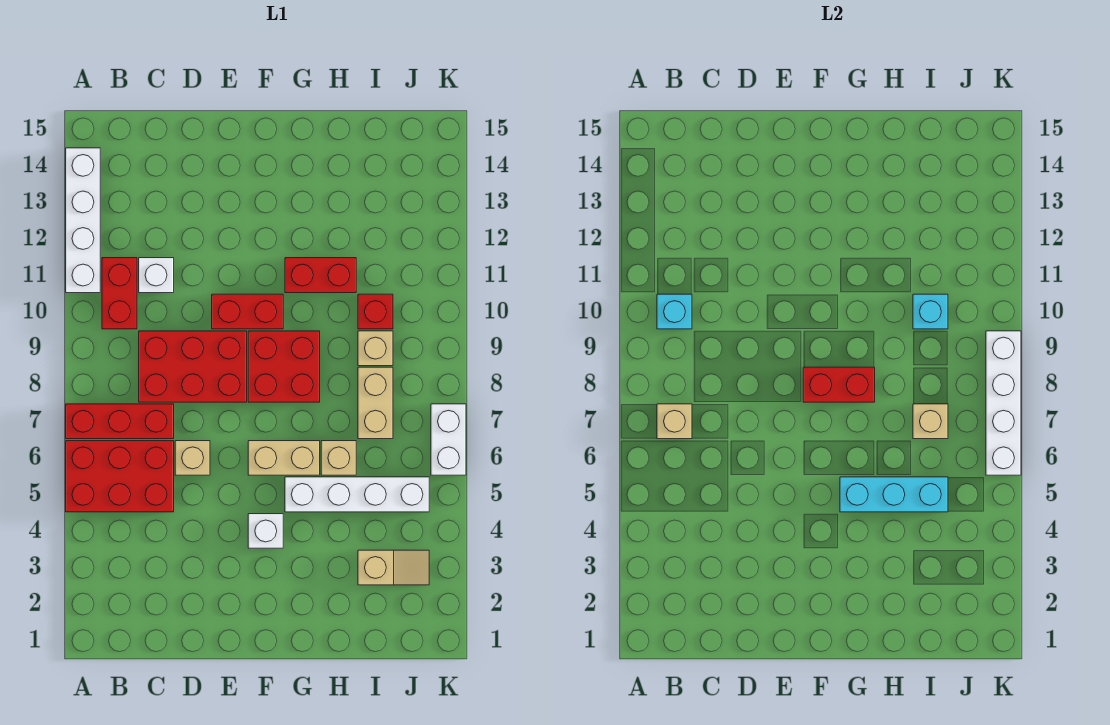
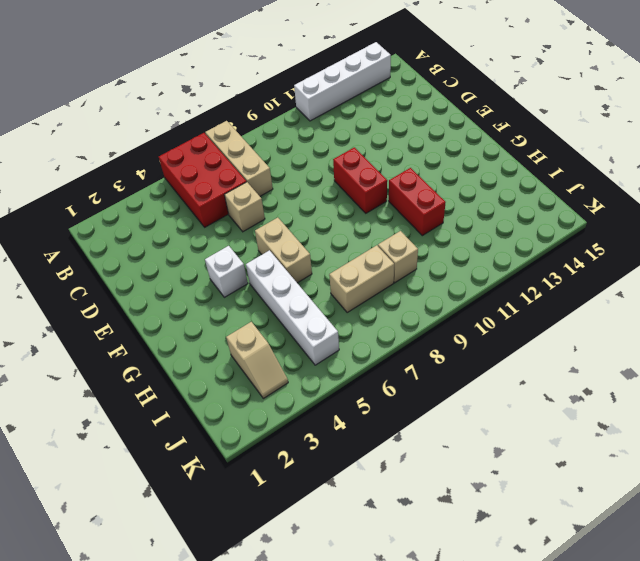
tan brick A7:C7 level 1 -> red brick A7:C7 level 1
none -> red brick B10:B11 level 1
none -> red brick C8:E9 level 1
none -> white brick C11 level 1

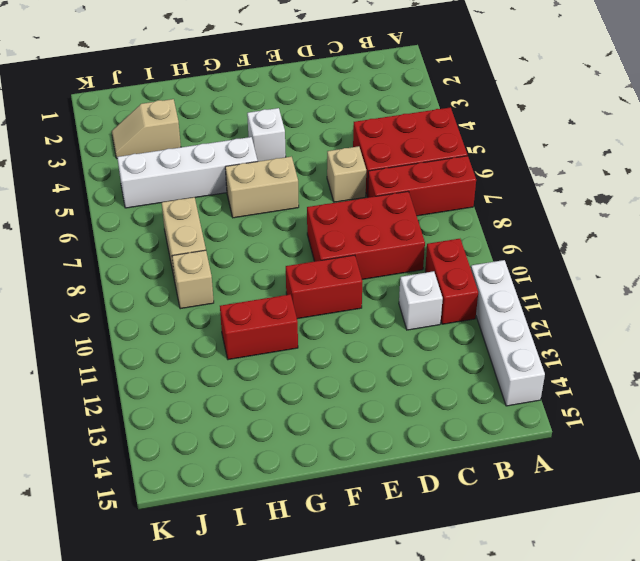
none -> red brick F8:G9 level 1
none -> tan brick H6 level 1
none -> red brick I10 level 1

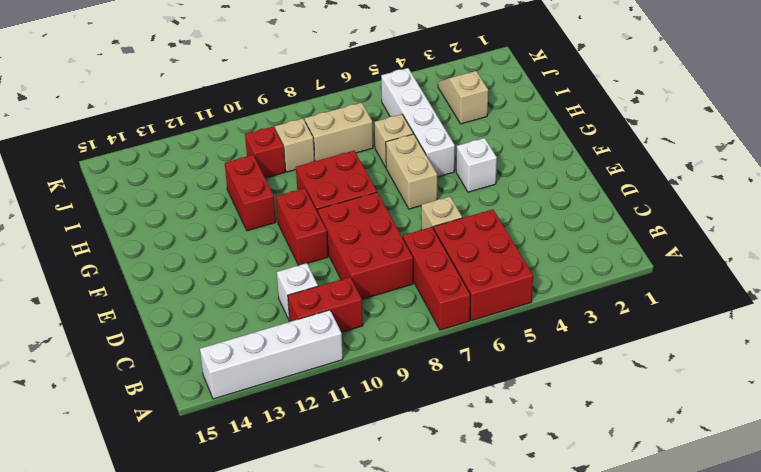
none -> white brick K6:K7 level 1
none -> tan brick B7 level 2
none -> cyan brick B10 level 2

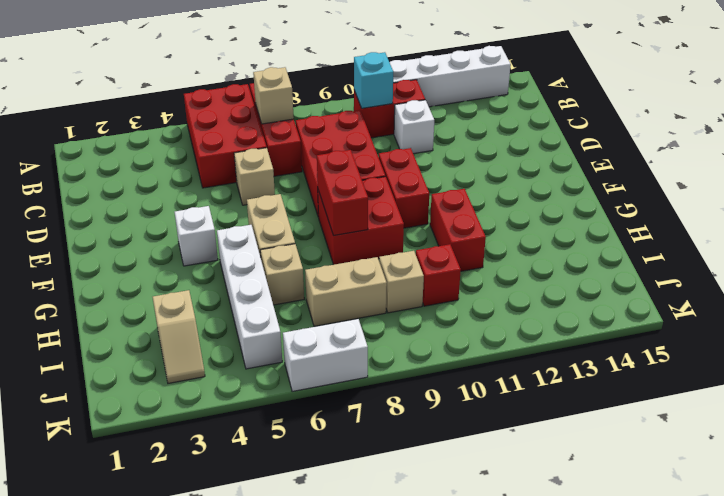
none -> cyan brick G5:I5 level 2
none -> tan brick I7 level 2
none -> cyan brick I10 level 2

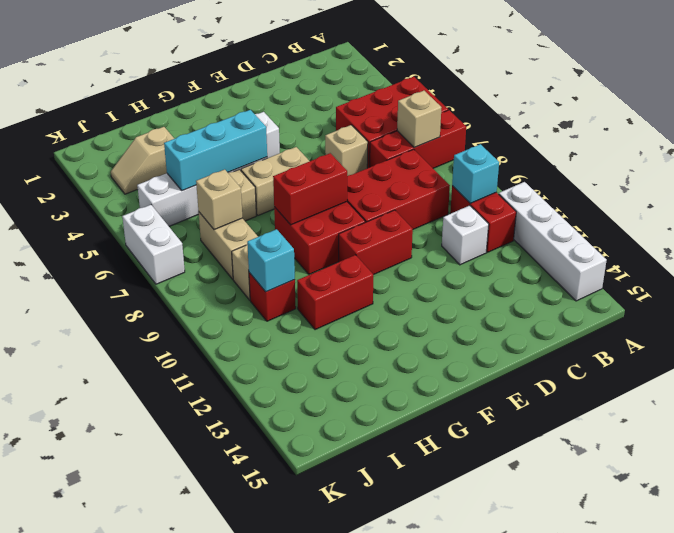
none -> white brick K6:K9 level 2

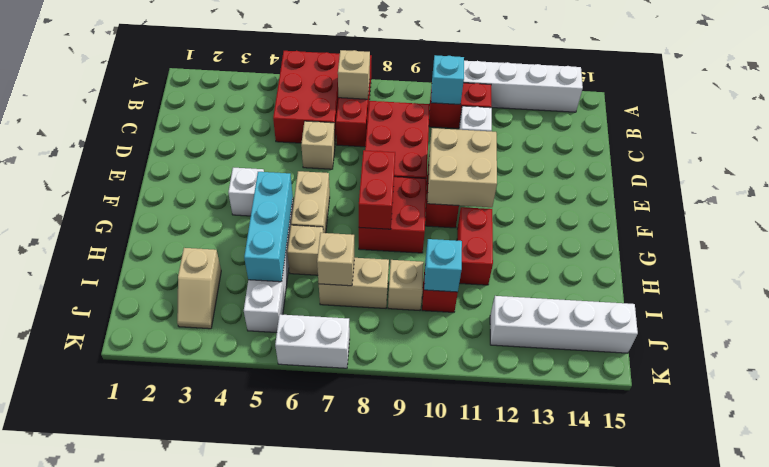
tan brick E10:F11 level 2 -> none
white brick J12:J15 level 1 -> white brick K6:K9 level 2

